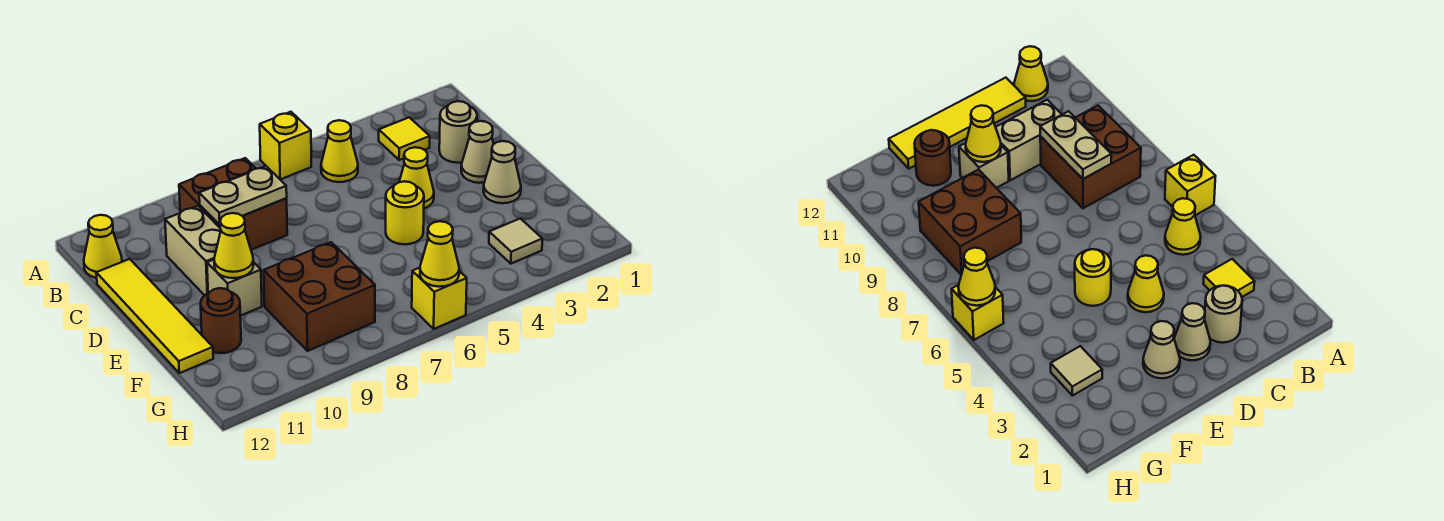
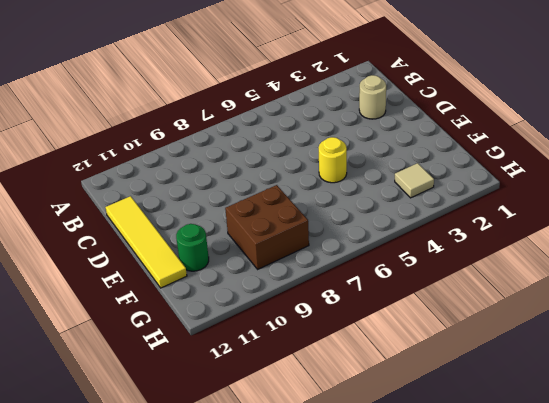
green round brick F11 level 1 -> brown round brick F11 level 1
none -> yellow brick A6 level 1
none -> yellow tile B3 level 1
none -> yellow cone B5 level 1

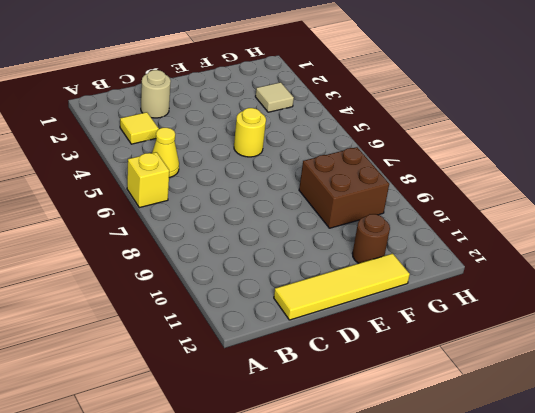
none -> brown brick B8:C9 level 1
none -> yellow cone B12 level 1
none -> tan brick C10:D10 level 1

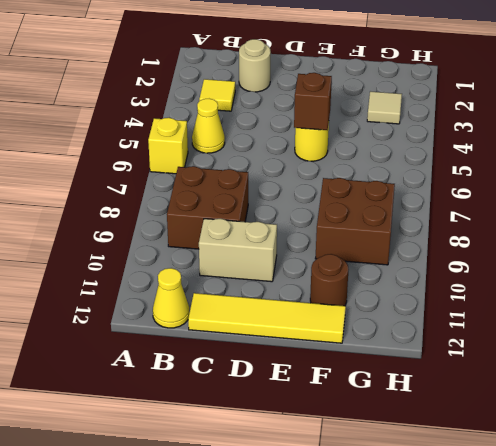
brown brick E5 level 2 -> none
none -> tan cone D2 level 1
none -> yellow cone D4 level 1
none -> tan cone E2 level 1

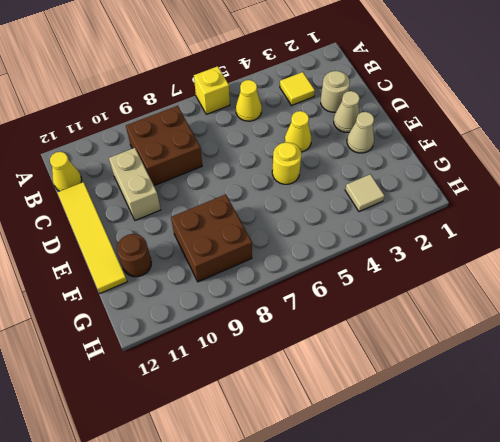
none -> tan brick E10 level 1
none -> yellow brick H6 level 1
none -> tan plate C8:C9 level 2

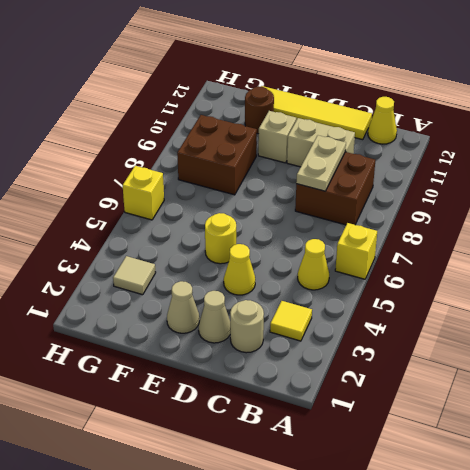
none -> yellow cone E10 level 2
none -> yellow cone H6 level 2

